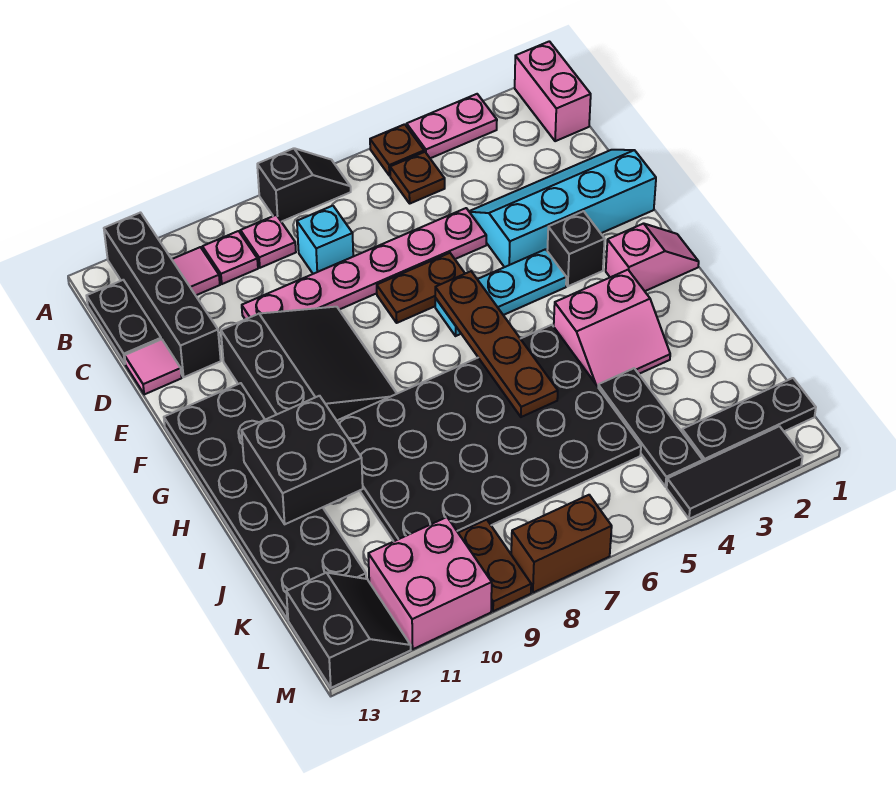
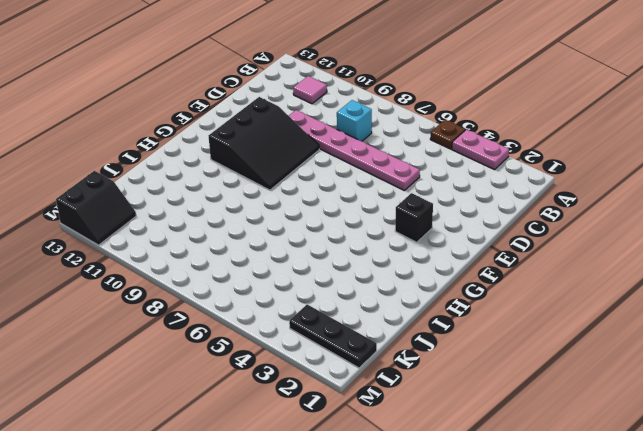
none -> pink brick A1:B1 level 1
none -> black slope A7:A8 level 1 top 8
none -> black brick A12:D12 level 1
none -> brown plate B5 level 1

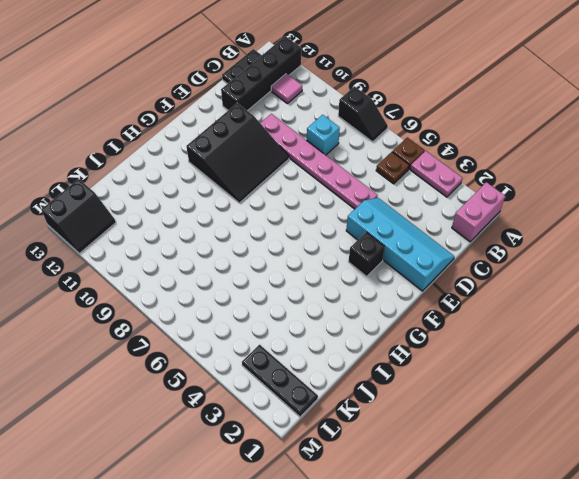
none -> pink plate B9 level 1
none -> pink plate B10 level 1
none -> pink tile D13 level 1
none -> brown plate E6:E7 level 1

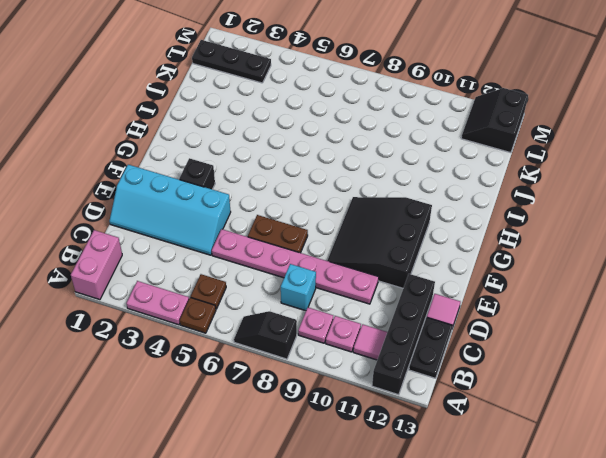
none -> cyan plate F4:F6 level 1
none -> black plate F12:K13 level 1
none -> pink slope G1:G2 level 1 top 2
none -> pink slope H3:I4 level 1 top H

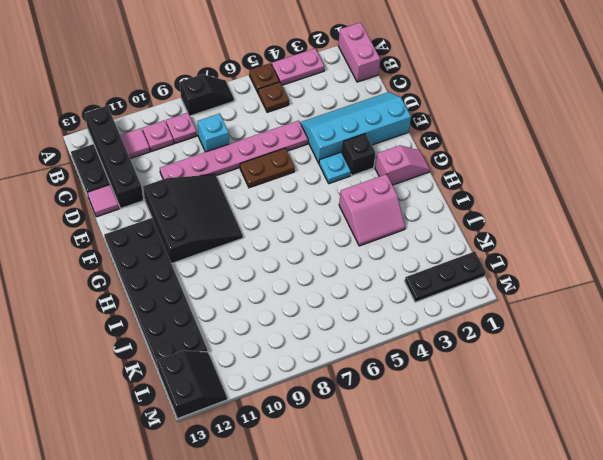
cyan plate F4 level 1 -> cyan plate F4:F6 level 1
none -> black plate H5:K10 level 1
none -> black plate J4:L4 level 1
none -> brown plate L9:M9 level 1
none -> pink brick L10:M11 level 1

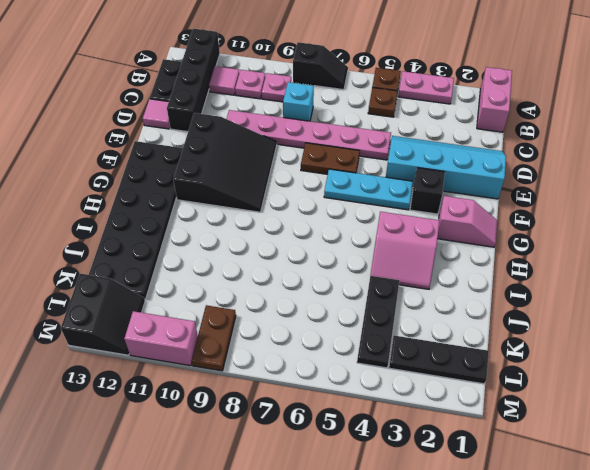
pink brick M10:M11 level 1 -> pink brick L10:M11 level 1
none -> black plate H5:K10 level 1
none -> black tile M2:M4 level 1
none -> brown brick M7:M8 level 1
none -> brown plate F6:I6 level 2

